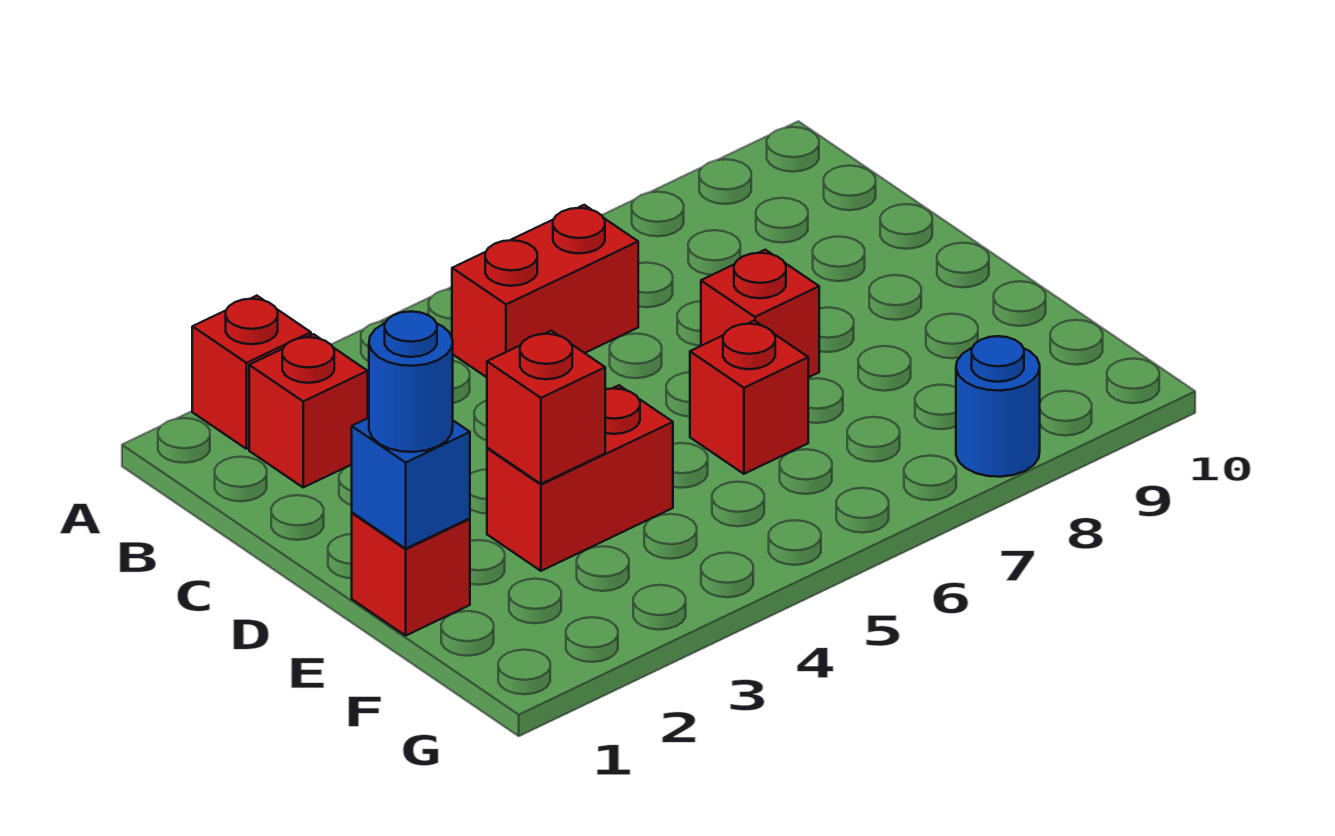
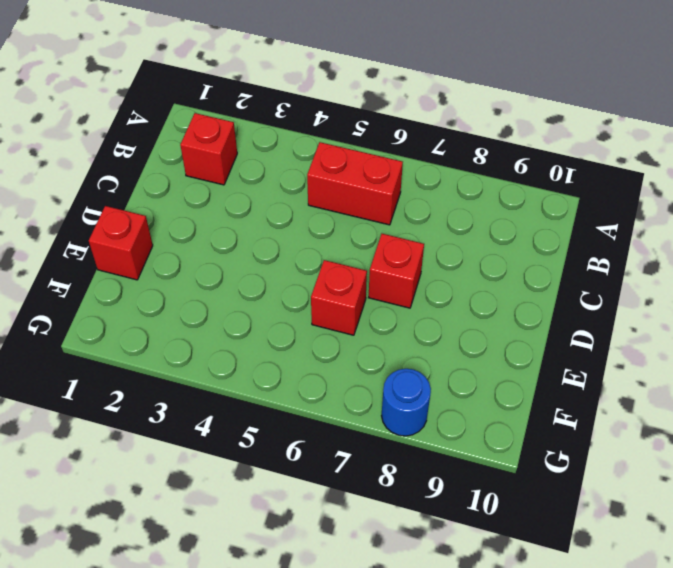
none -> red brick A2 level 1
none -> red brick E3:E4 level 1

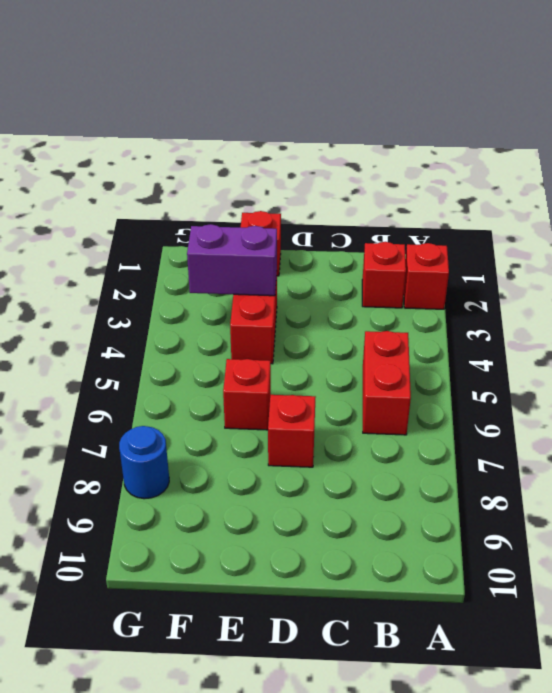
purple brick E3:F3 level 2 -> red brick E3 level 2
none -> blue brick E1 level 2
none -> blue round brick E1 level 3

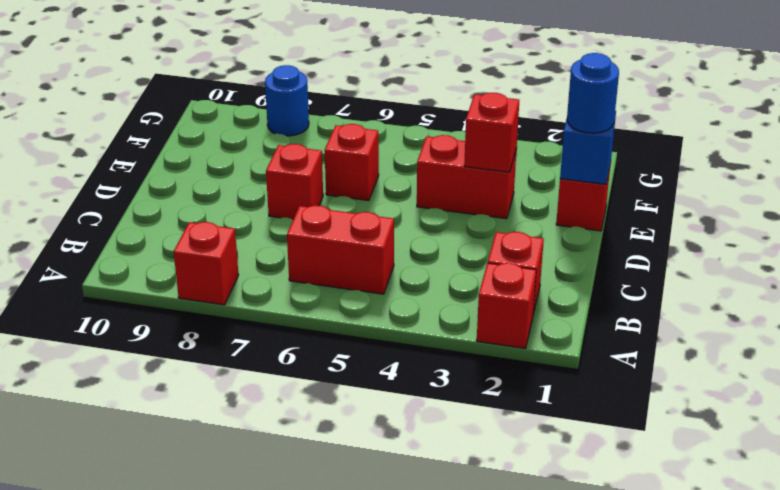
red brick A8 level 1 -> none

